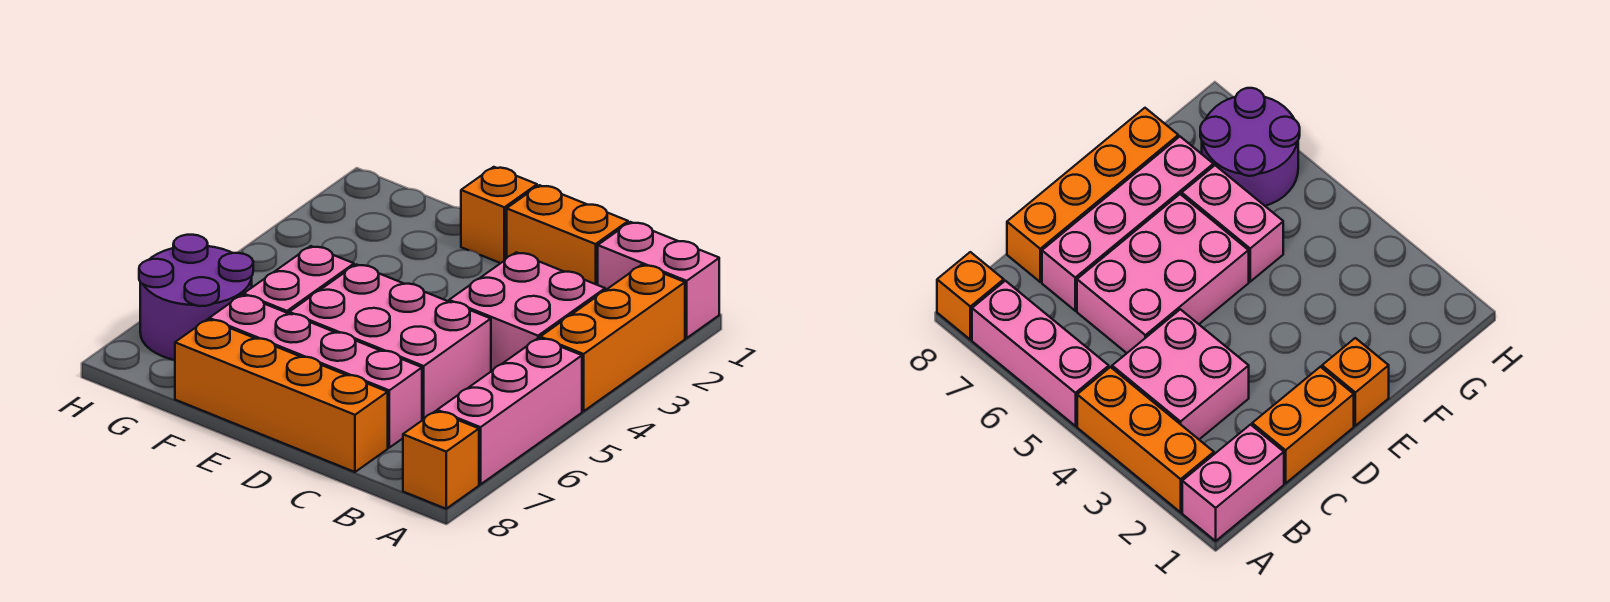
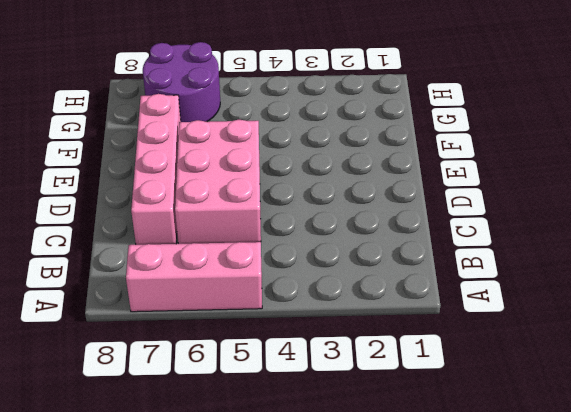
none -> pink brick A1:B1 level 1
none -> orange brick A2:A4 level 1
none -> orange brick A8 level 1

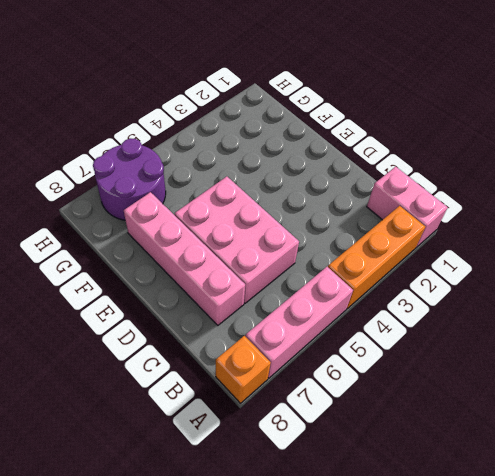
none -> pink brick B3:C4 level 1
none -> orange brick C1:D1 level 1
none -> orange brick C8:F8 level 1

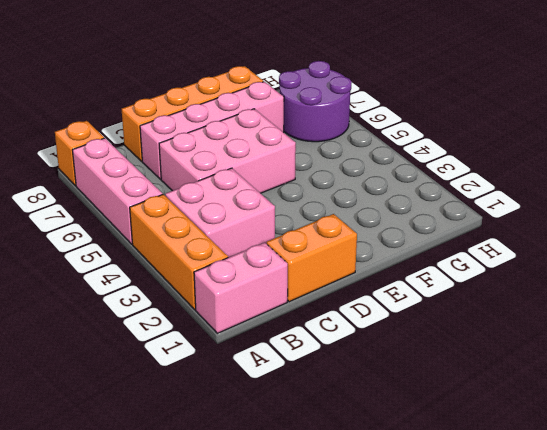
none -> orange brick E1 level 1
none -> pink brick F5:F6 level 1

